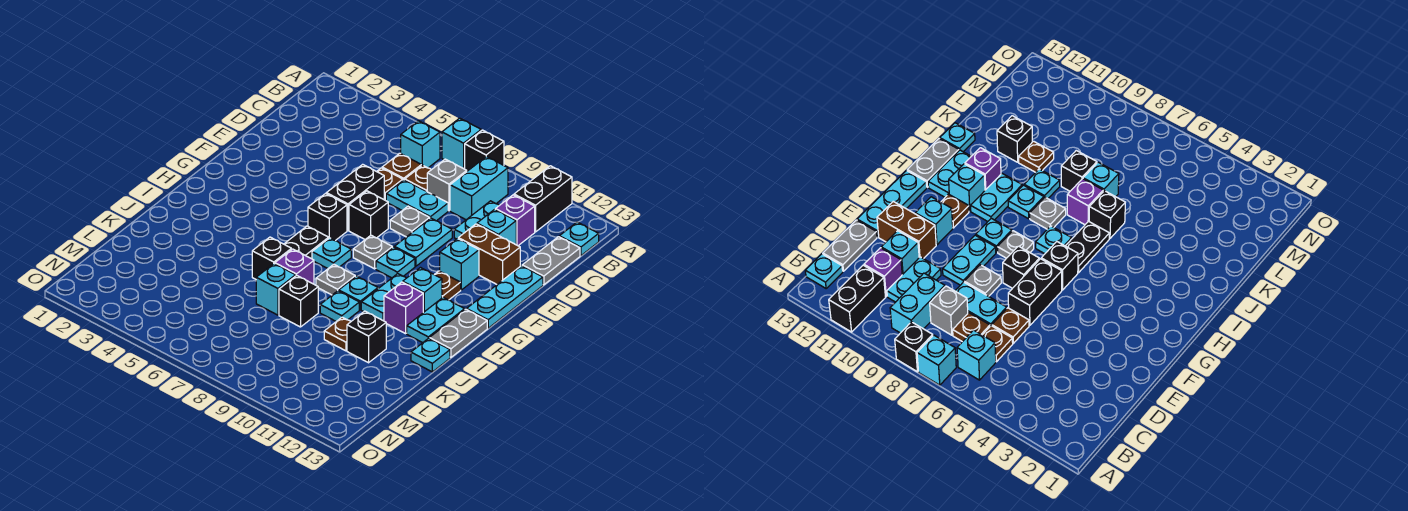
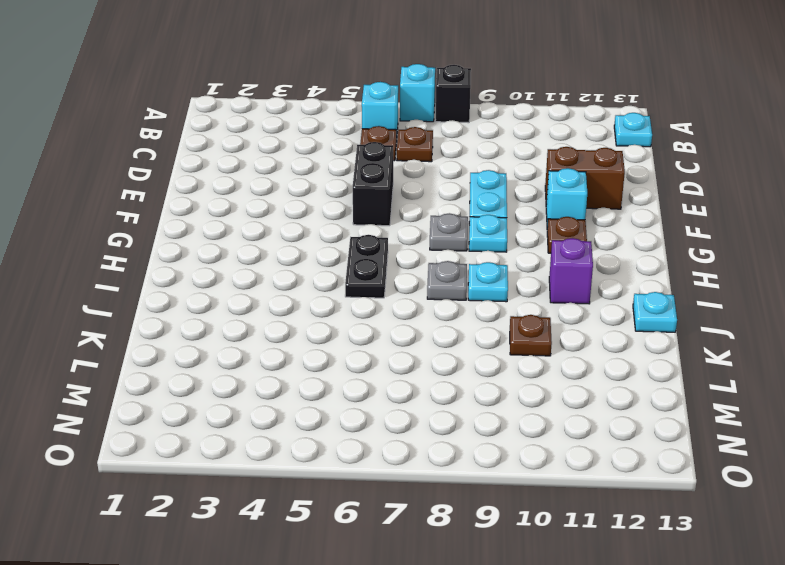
none -> black brick A11:B11 level 1
none -> cyan brick B9:C9 level 1
none -> grey brick C8 level 1
none -> cyan plate C10:D10 level 1

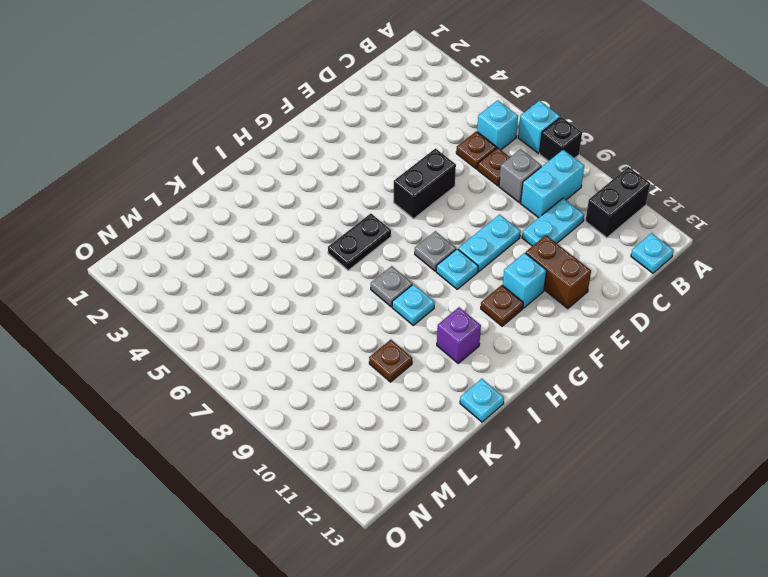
none -> purple brick C11 level 1
none -> grey plate C13:D13 level 1
none -> brown plate D6 level 1
none -> cyan plate D7:D8 level 1

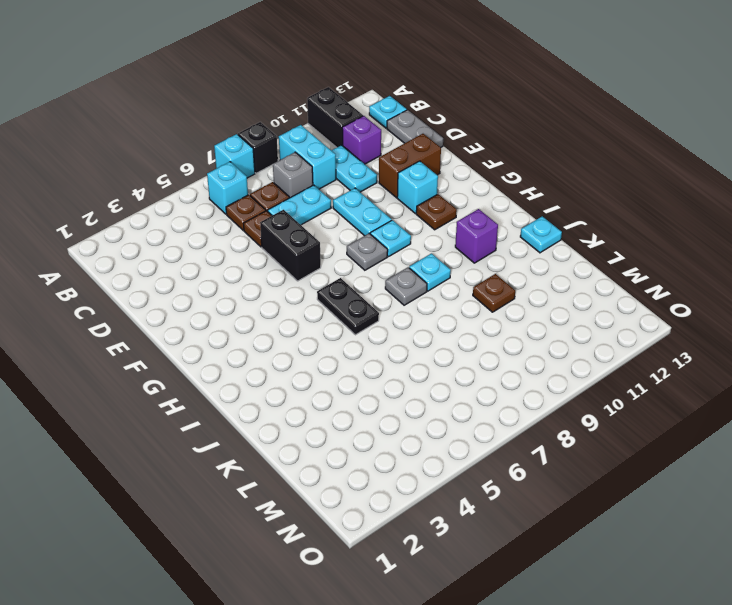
none -> cyan brick D11 level 1
none -> grey plate E8 level 1
none -> cyan plate E13:G13 level 1
none -> black brick F7 level 1

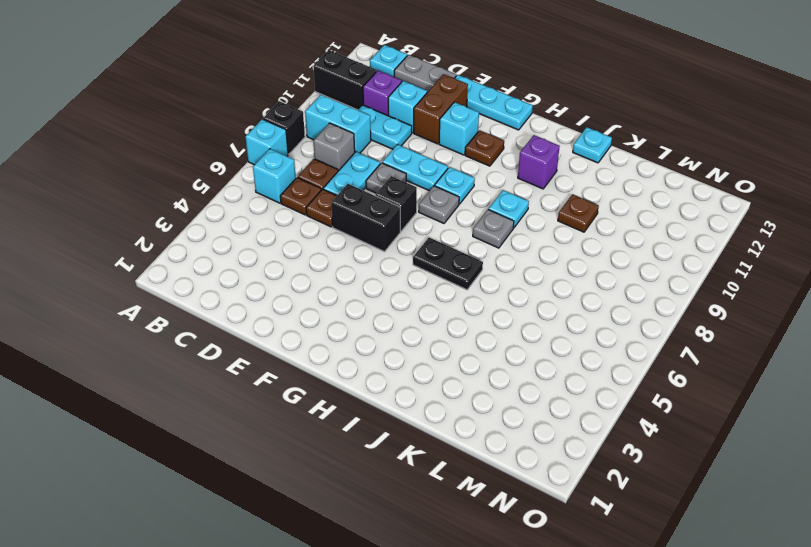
none -> black brick G6 level 1
none -> cyan plate H7 level 1
none -> cyan plate H10:I10 level 1
none -> cyan brick H11 level 1

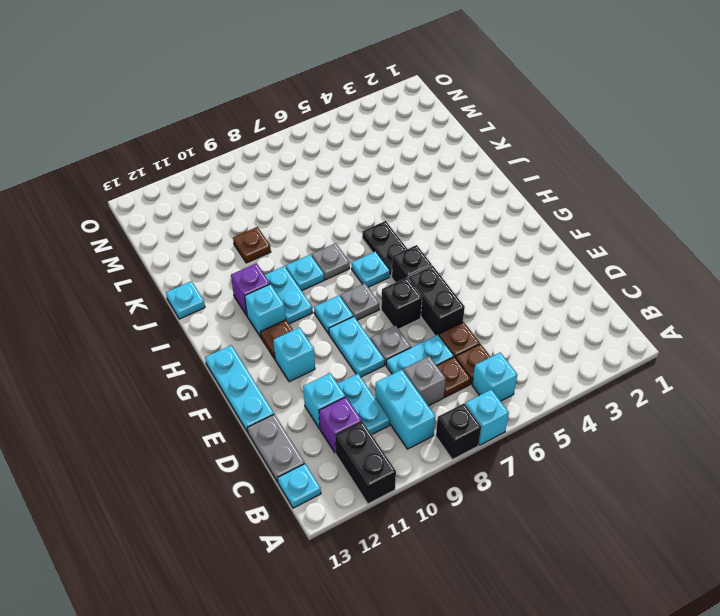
none -> brown brick E11:E12 level 1
none -> cyan plate H12:I12 level 1
none -> grey plate H13:I13 level 1
none -> black brick J6 level 1

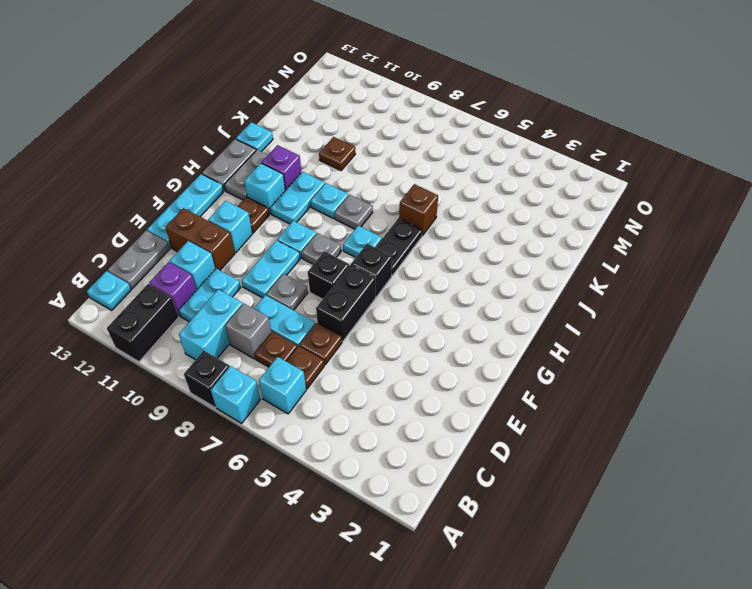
grey plate H12:I12 level 1 -> cyan plate H12:I12 level 1
brown brick J6 level 1 -> black brick J6 level 1
none -> purple brick J7 level 1
none -> cyan plate J9 level 1
none -> cyan brick K7 level 1
none -> black brick K8 level 1

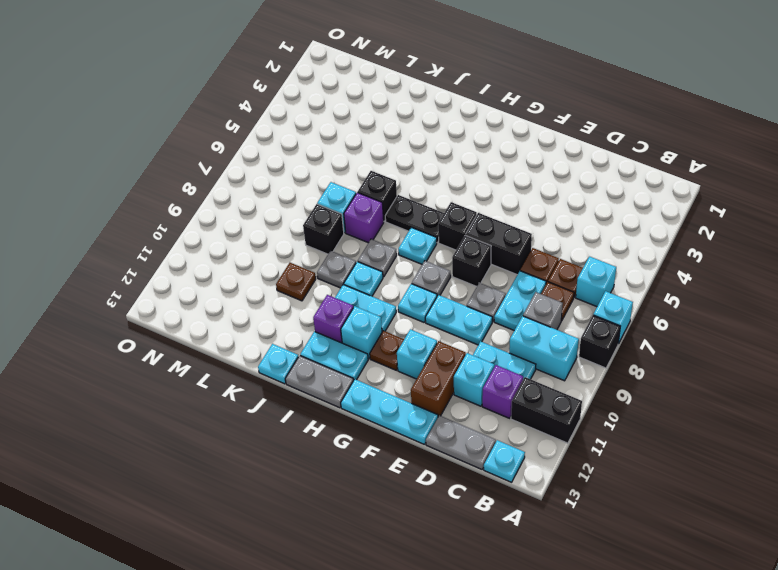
grey plate J9 level 1 -> cyan plate J9 level 1
none -> black brick K11 level 1

